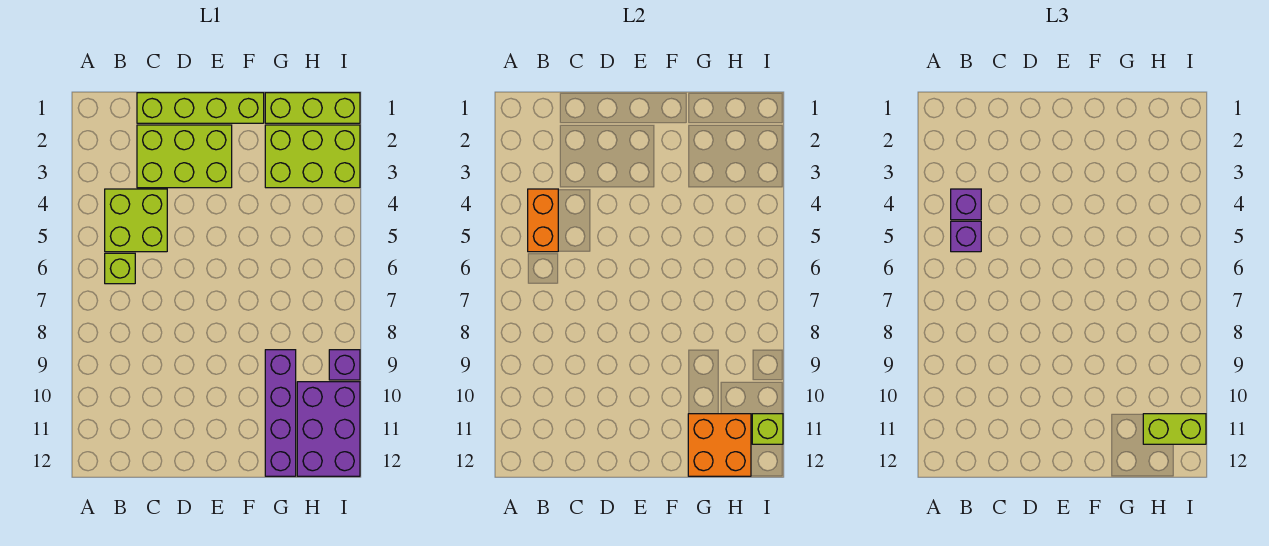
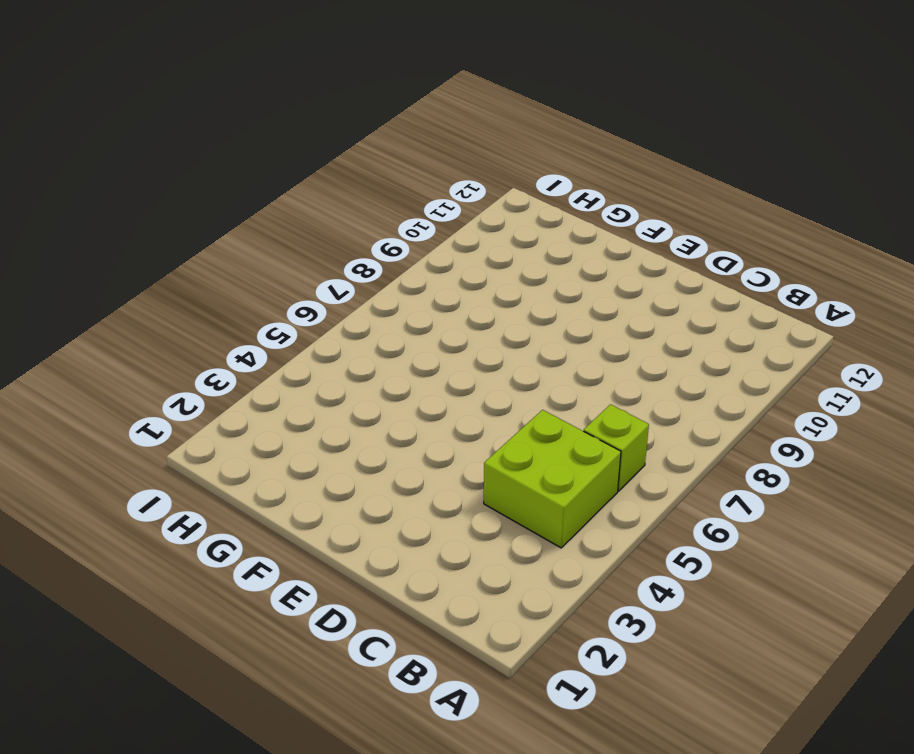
none -> lime brick C1:F1 level 1
none -> lime brick C2:E3 level 1
none -> lime brick G1:I1 level 1

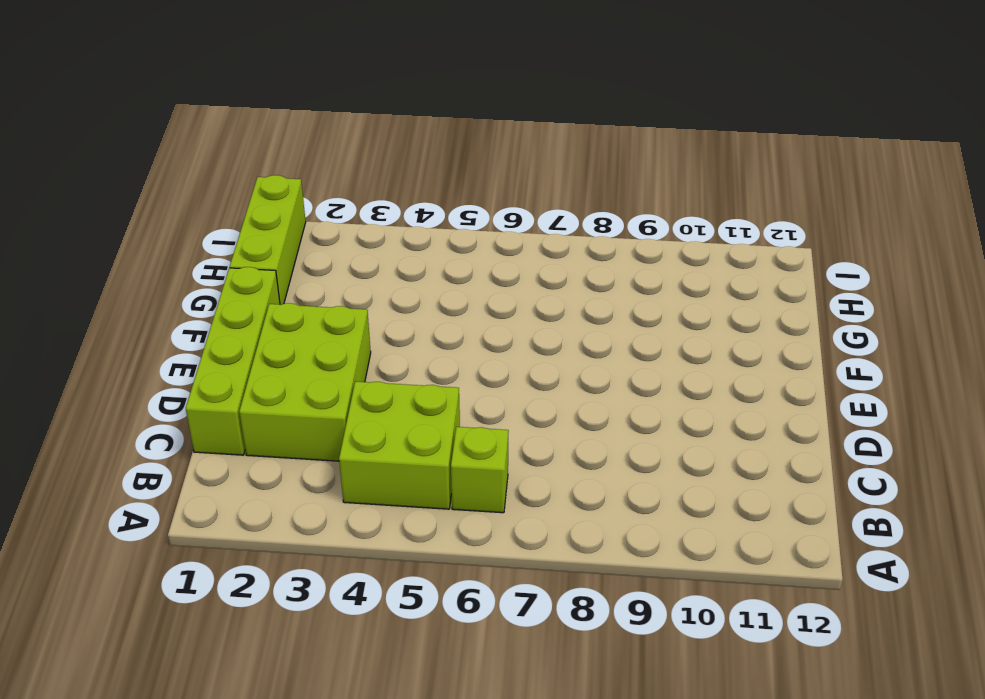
none -> lime brick G2:I3 level 1
none -> purple brick G9:G12 level 1
none -> purple brick H10:I12 level 1

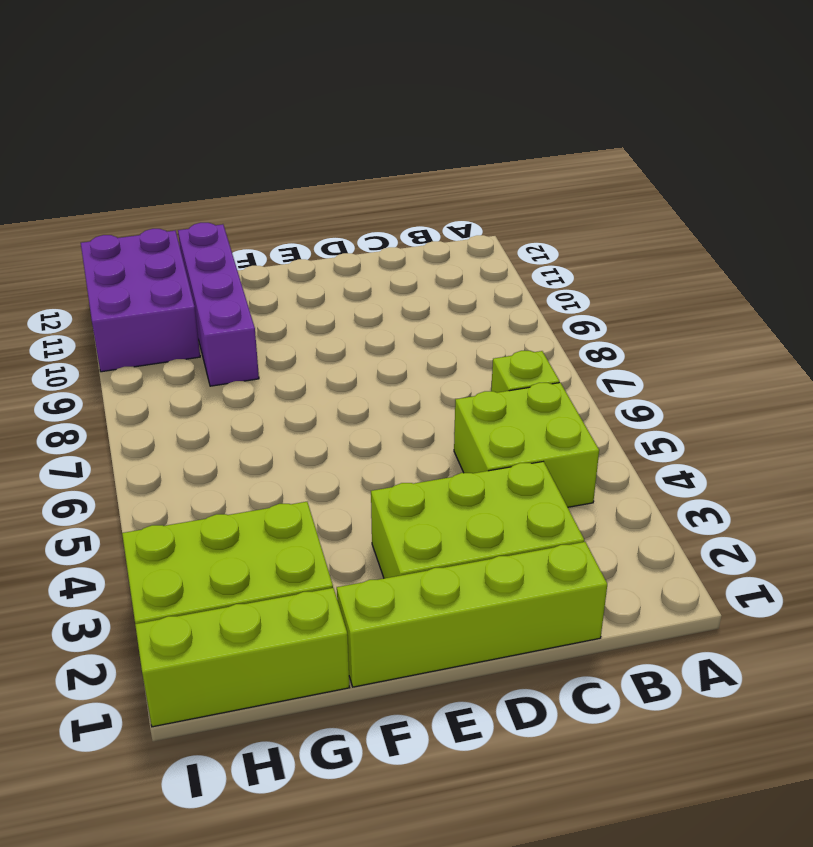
none -> purple brick I9 level 1
none -> orange brick B4:B5 level 2
none -> orange brick G11:H12 level 2

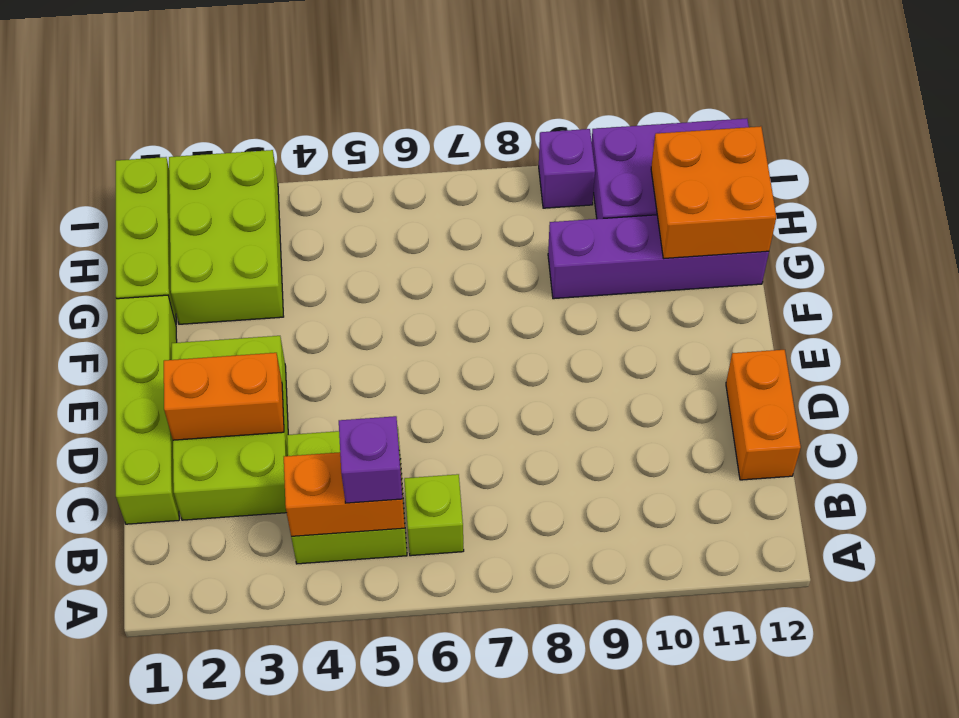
orange brick C12:D12 level 1 -> none
orange brick D2:D3 level 2 -> none
none -> lime brick I11 level 2
none -> purple brick B4 level 3
none -> lime brick H11:I11 level 3

